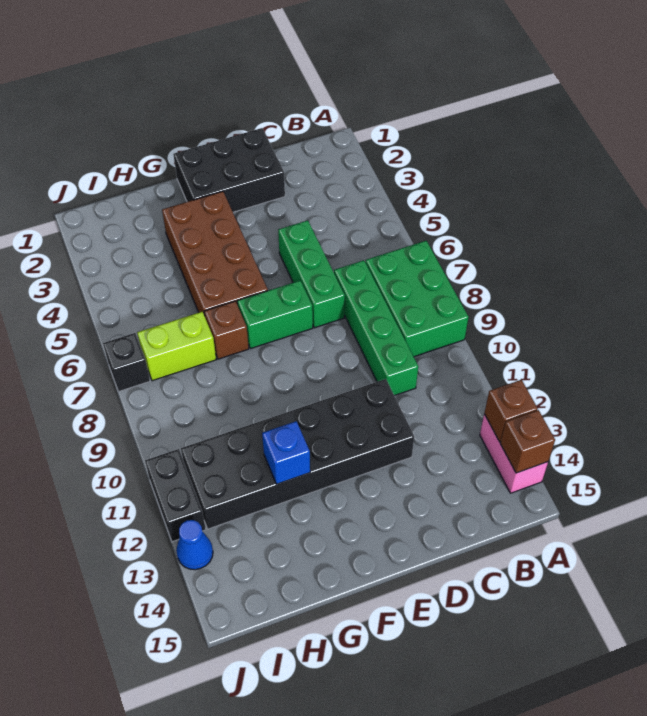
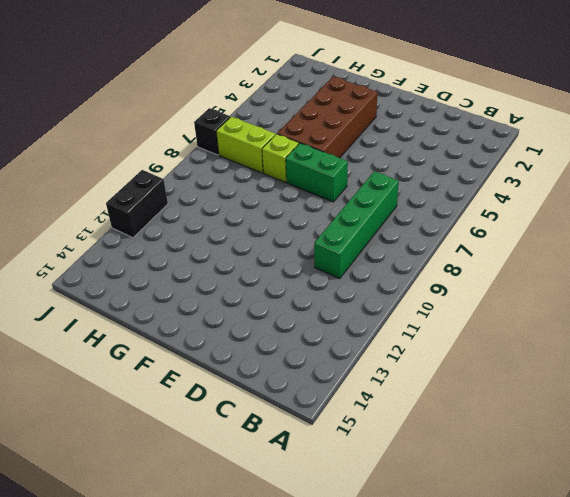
lime brick G7 level 1 -> brown brick G7 level 1
none -> green brick A7:B9 level 1
none -> pink brick A13:A14 level 1
none -> black brick D1:F2 level 1

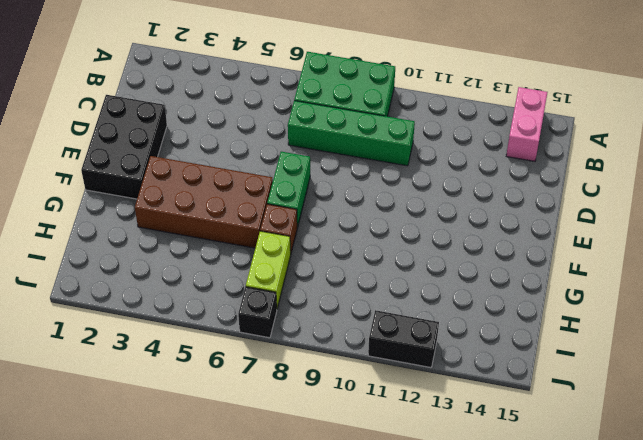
pink brick A14:B14 level 1 -> pink brick A13:A14 level 1
none -> green brick D5:D7 level 1
none -> black brick D11:I12 level 1
none -> blue cone J13 level 1

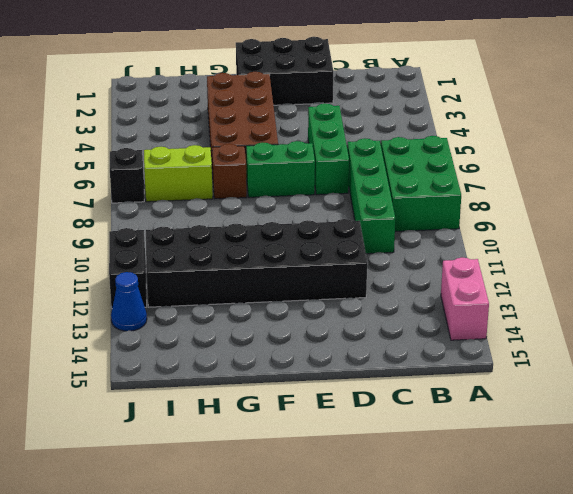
none -> brown brick A13 level 2
none -> brown brick A14 level 2
none -> blue brick G12 level 2

